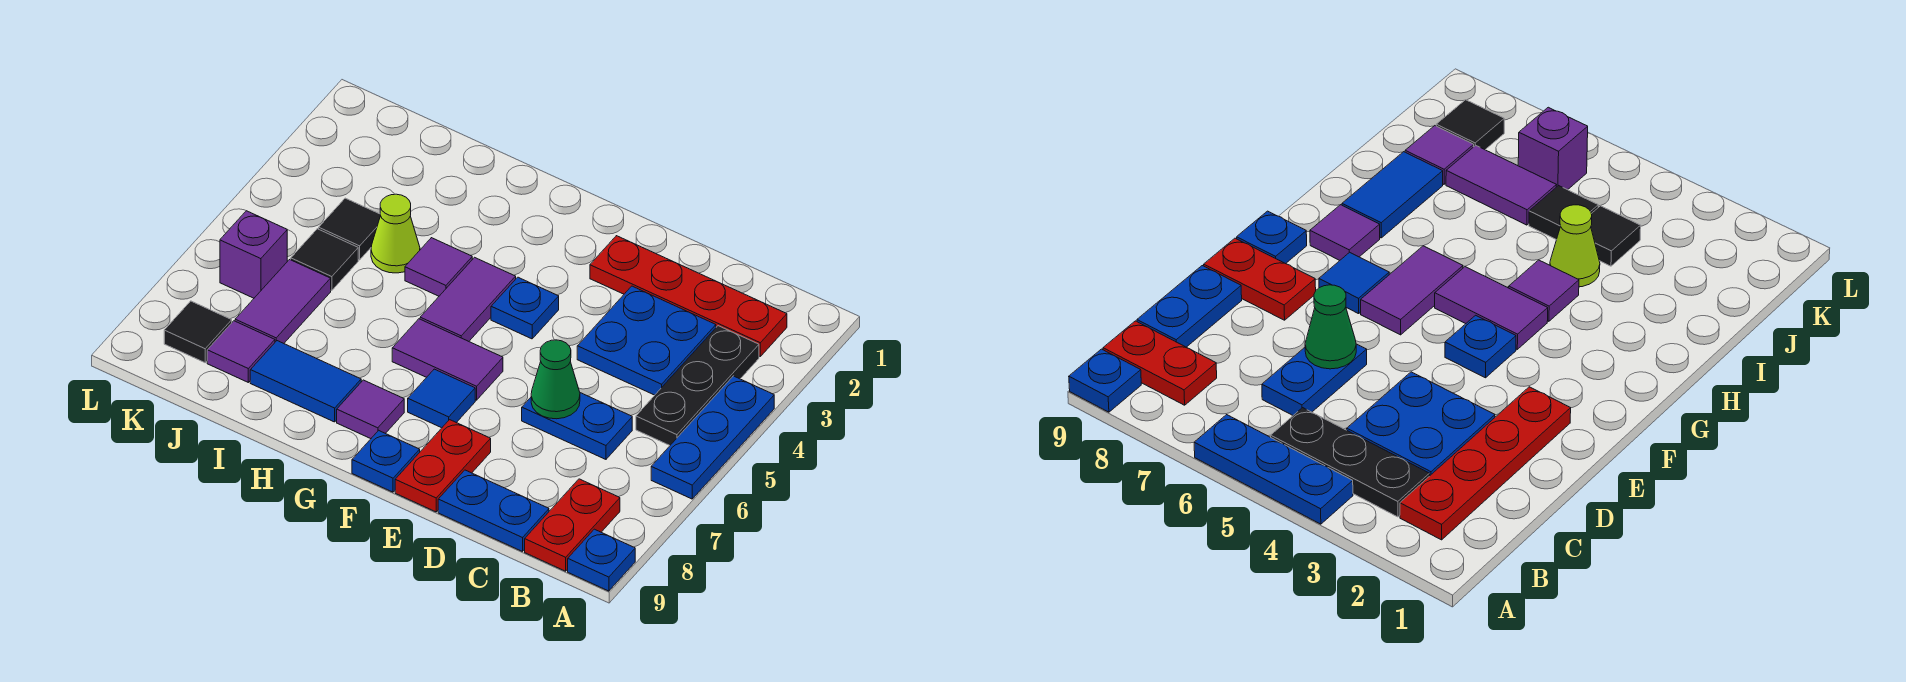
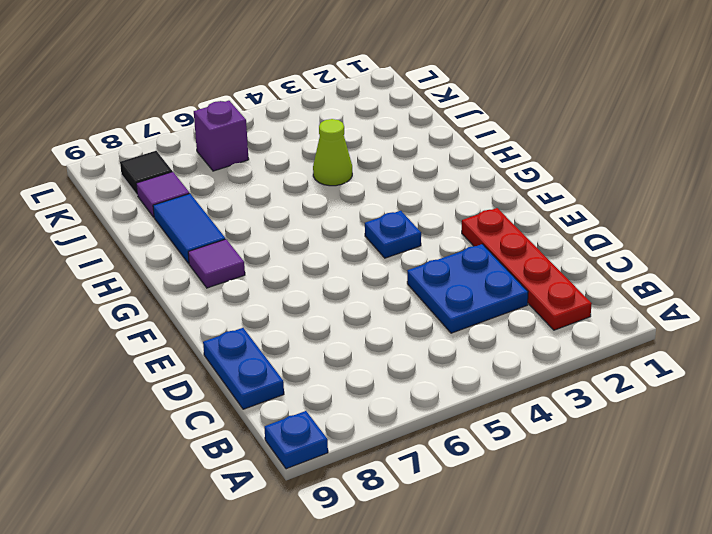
none -> blue plate A4:A6 level 1
none -> black plate B3:B5 level 1
none -> red plate B8:B9 level 1

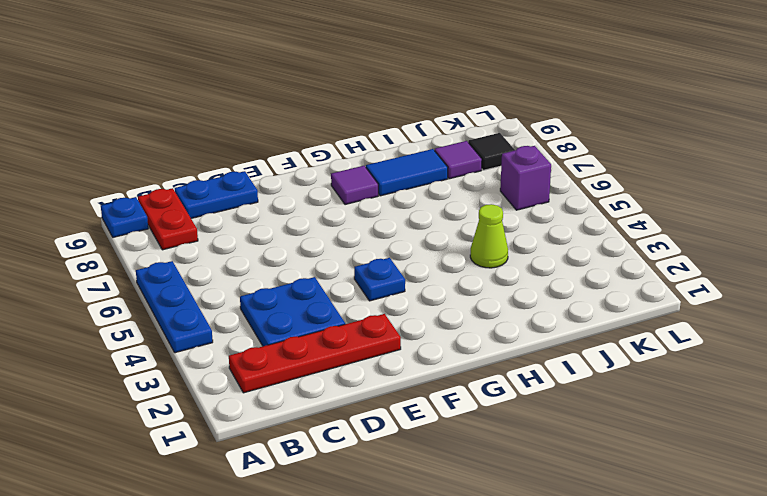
none -> black plate B3:B5 level 1
none -> blue plate C6:D6 level 1
none -> red plate E8:E9 level 1

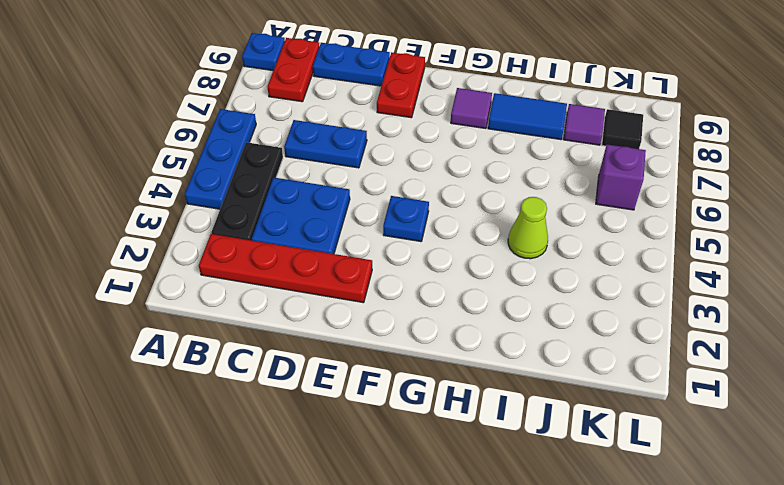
none -> purple tile F6:G6 level 1
none -> blue tile F7 level 1
none -> blue plate F9 level 1

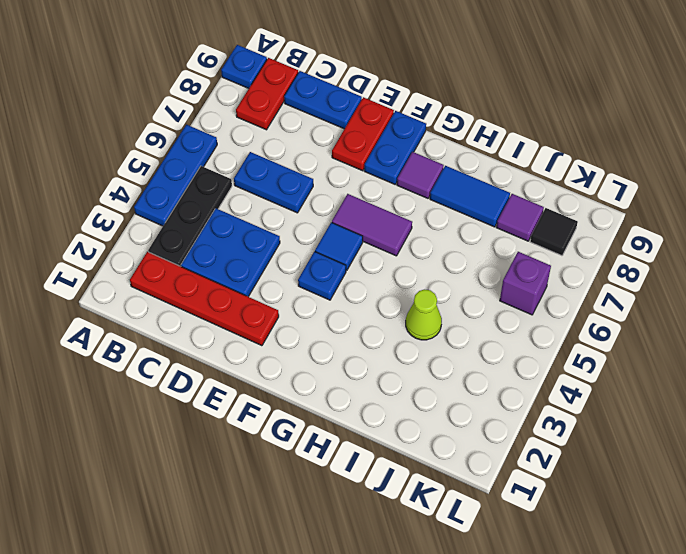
blue tile F5 level 1 -> blue tile F7 level 1
blue plate F8:F9 level 1 -> blue plate F9 level 1
none -> purple tile G4:G5 level 1
none -> purple tile H4 level 1
none -> black tile J4 level 1

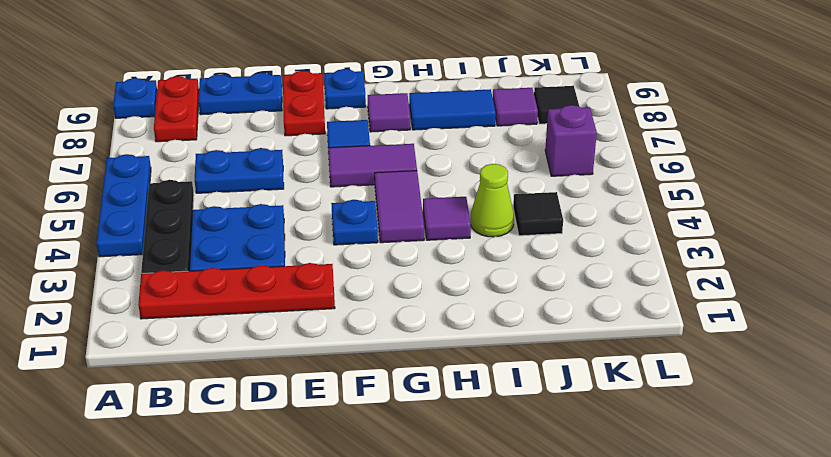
none -> black tile J5 level 1
none -> purple tile J6:J7 level 1
none -> green cone D6 level 2

